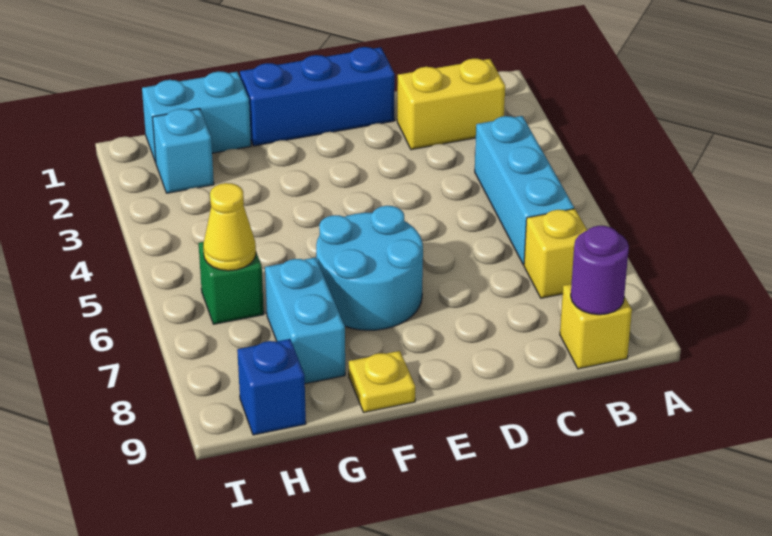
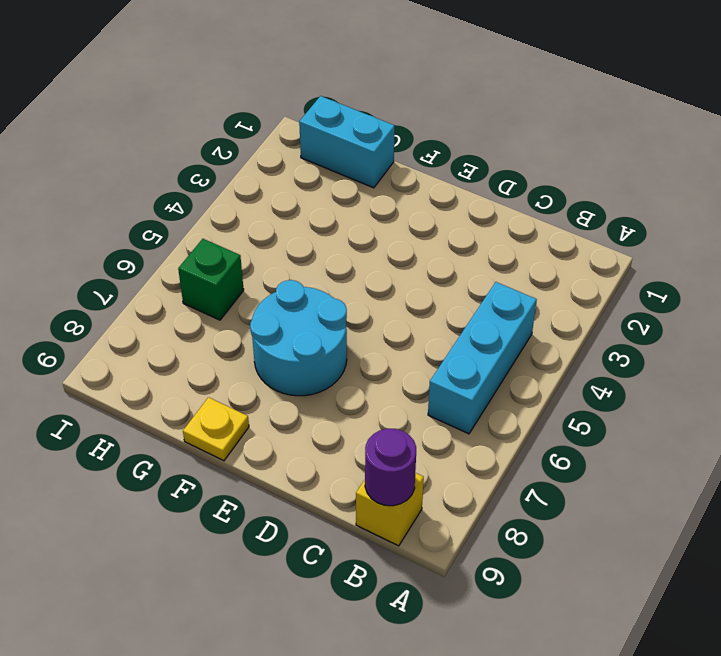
none -> yellow brick B2:C2 level 1
none -> yellow brick B7 level 1
none -> blue brick D1:F1 level 1

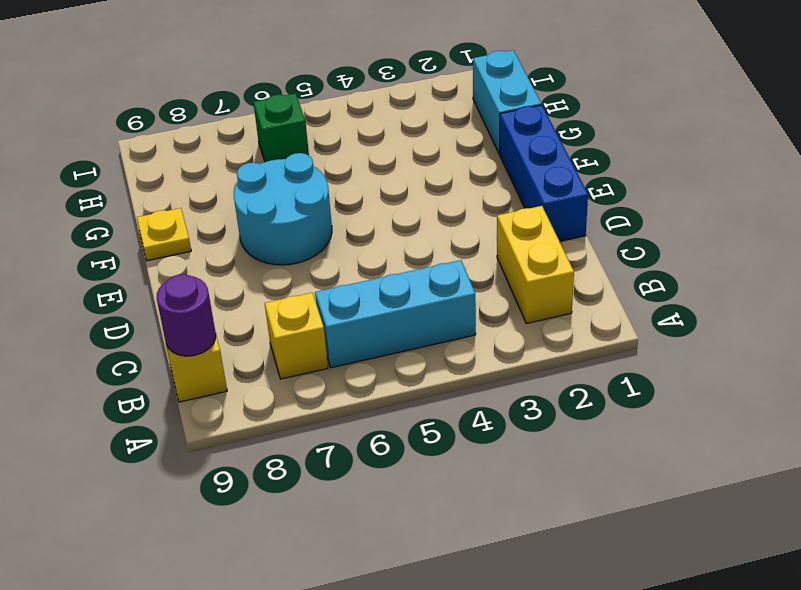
none -> cyan brick G7:G8 level 1
none -> cyan brick H2 level 1
none -> blue brick H9 level 1

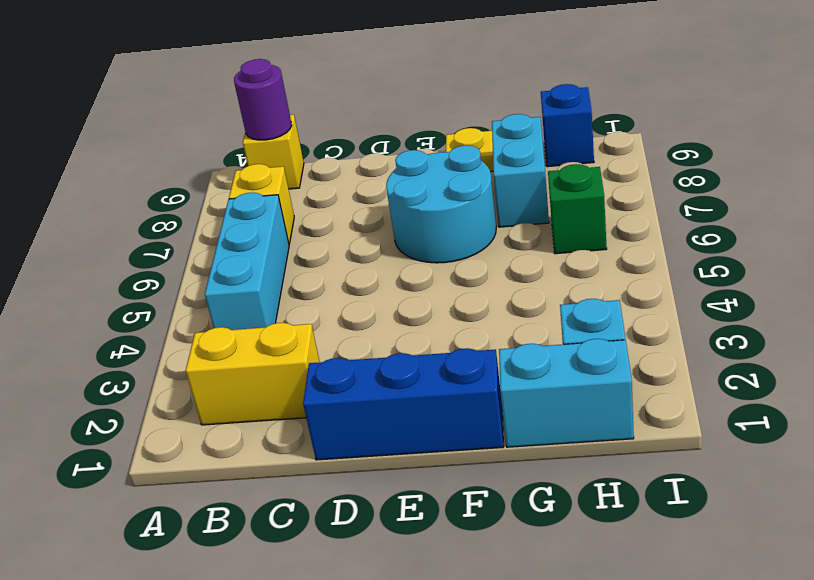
none -> yellow cone H6 level 2

